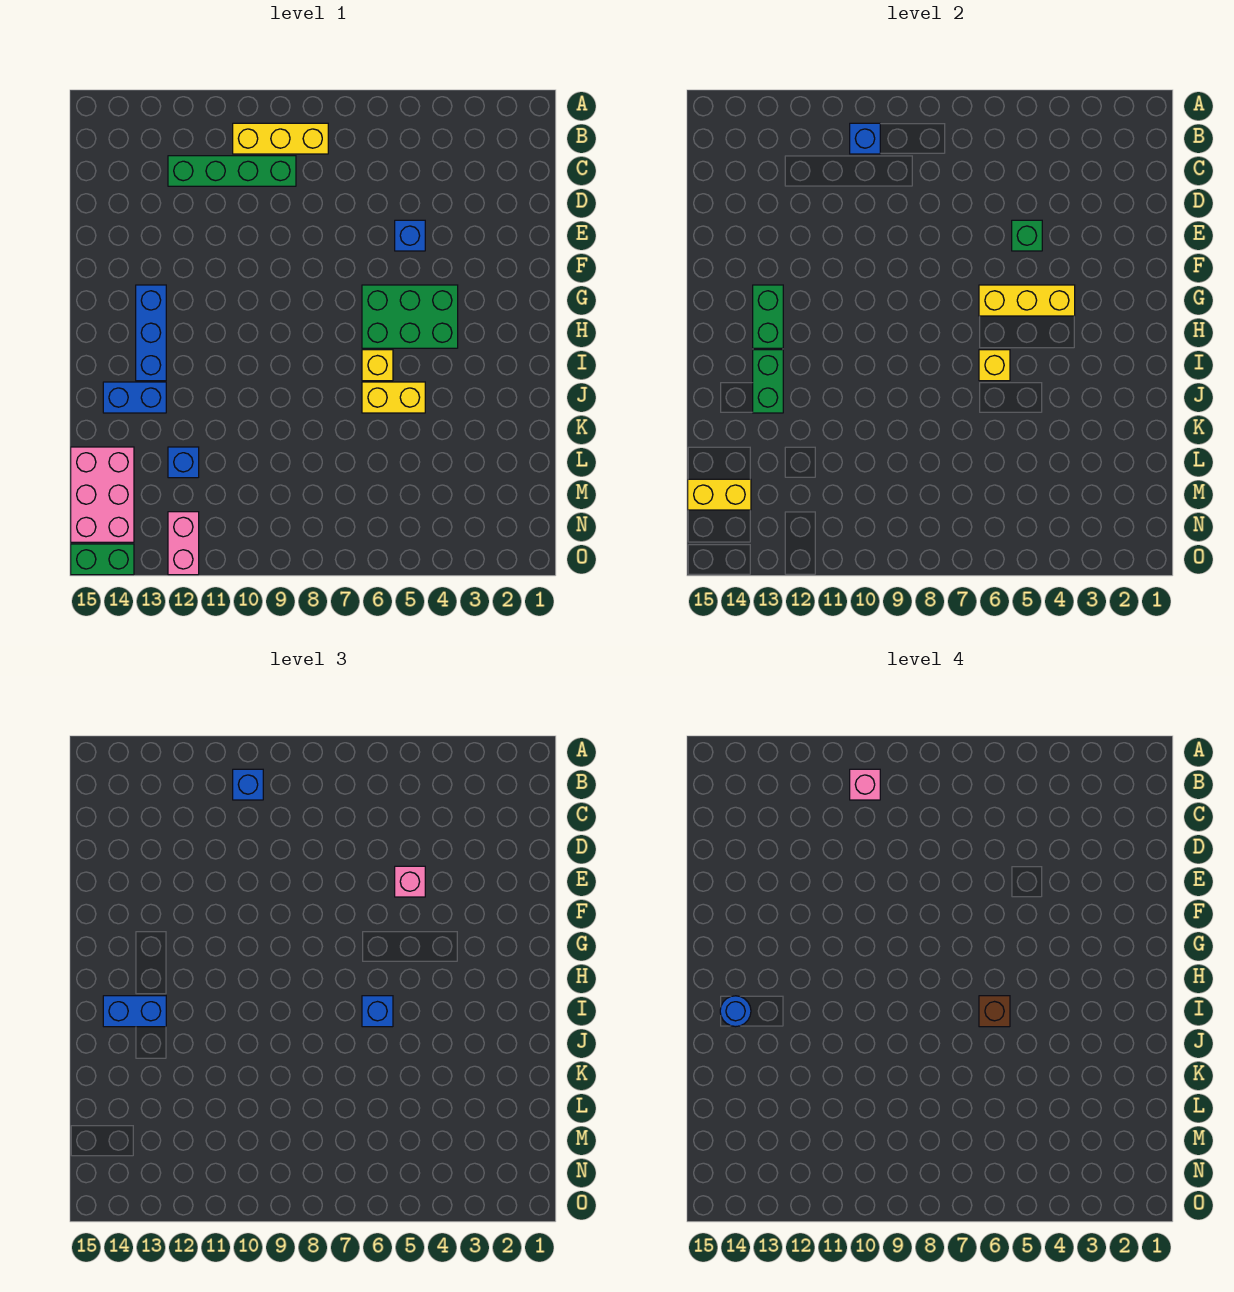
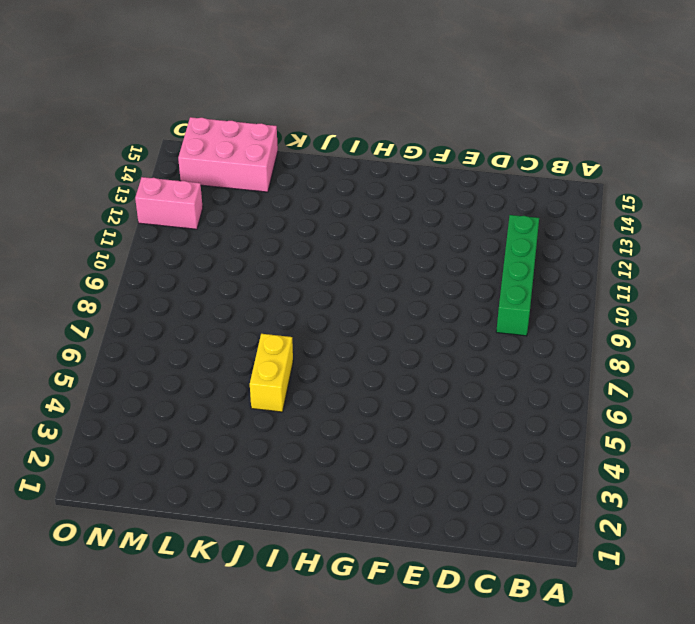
none -> yellow brick B8:B10 level 1
none -> blue brick E5 level 1
none -> green brick G4:H6 level 1

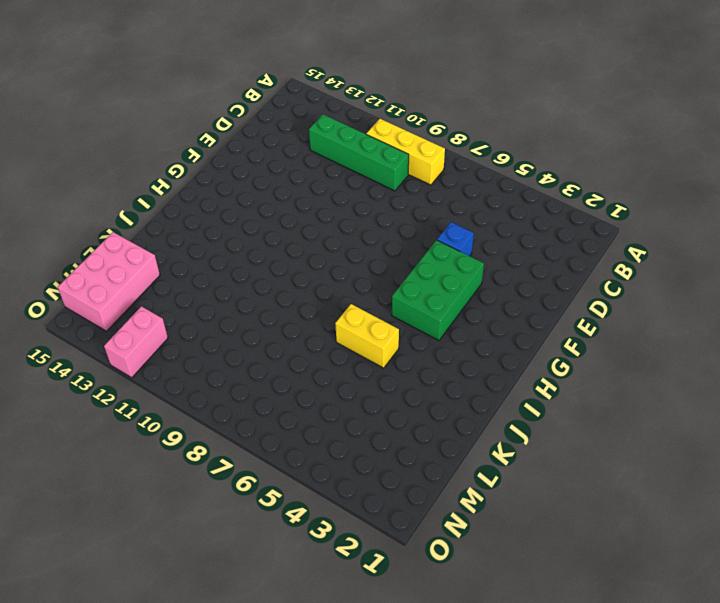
green brick F4:H5 level 1 -> green brick G4:H6 level 1
none -> blue brick G13:I13 level 1
none -> yellow brick I6 level 1
none -> blue brick J13:J14 level 1

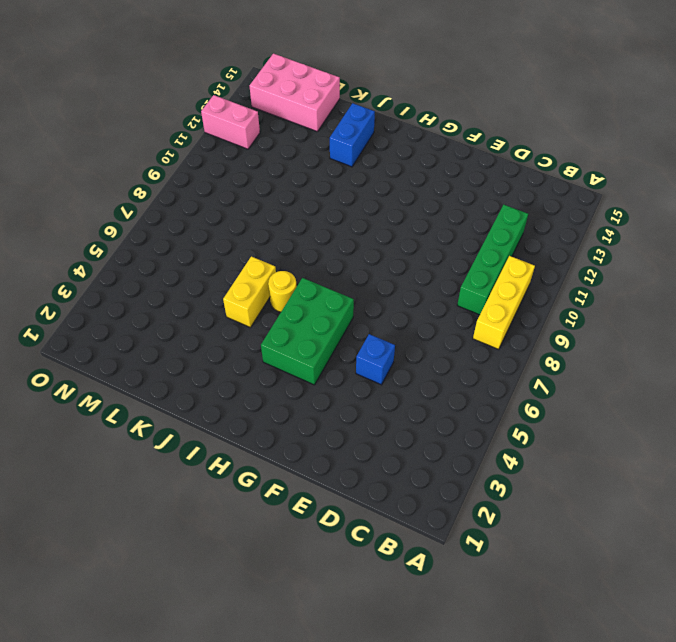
yellow round brick I6 level 1 -> yellow brick I6 level 1
none -> blue brick G13:I13 level 1
none -> blue brick L12 level 1
none -> green brick O14:O15 level 1

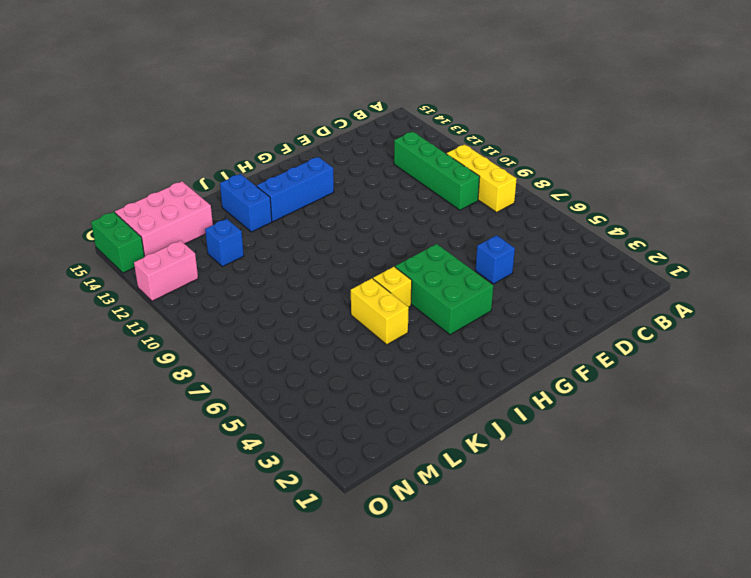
none -> blue brick B10 level 2
none -> green brick E5 level 2
none -> yellow brick G4:G6 level 2

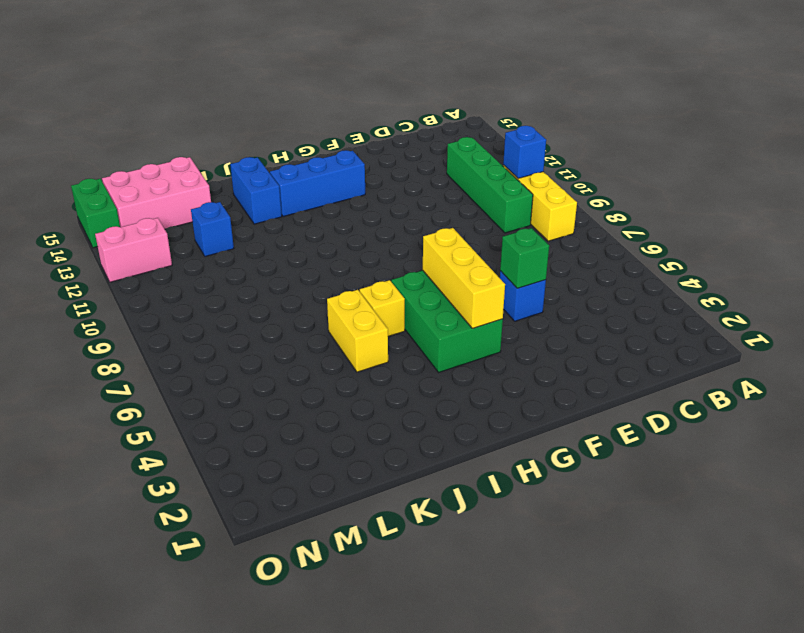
none -> green brick G13:H13 level 2
none -> yellow brick I6 level 2
none -> green brick I13:J13 level 2

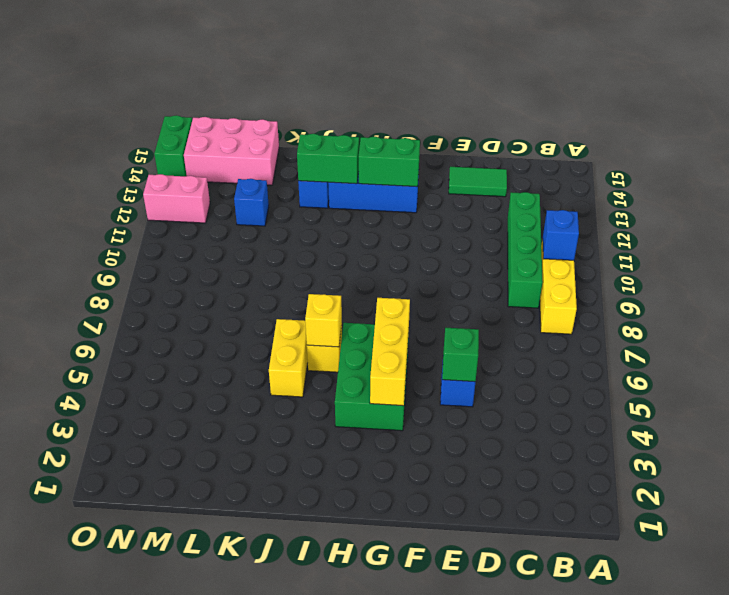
green tile D14:E14 level 1 -> none
none -> yellow brick M14:M15 level 2
none -> blue brick B10 level 3
none -> pink brick E5 level 3

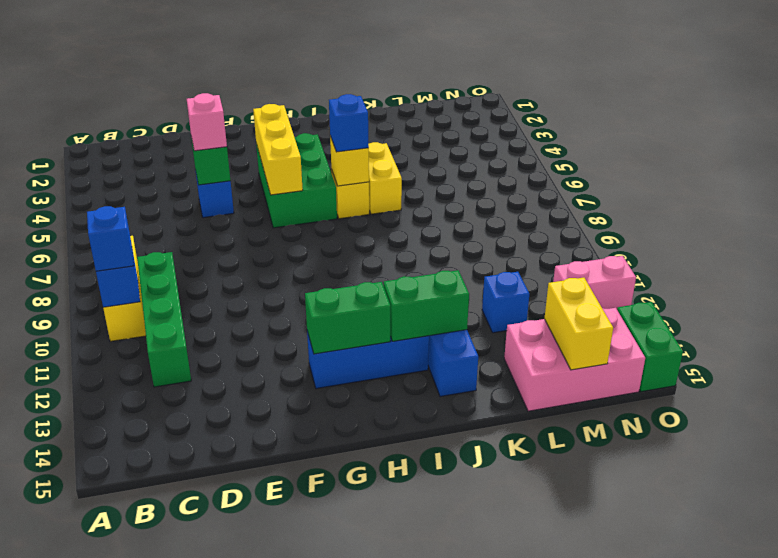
none -> blue brick I13:I14 level 3
none -> pink brick B10 level 4
none -> brown brick I6 level 4

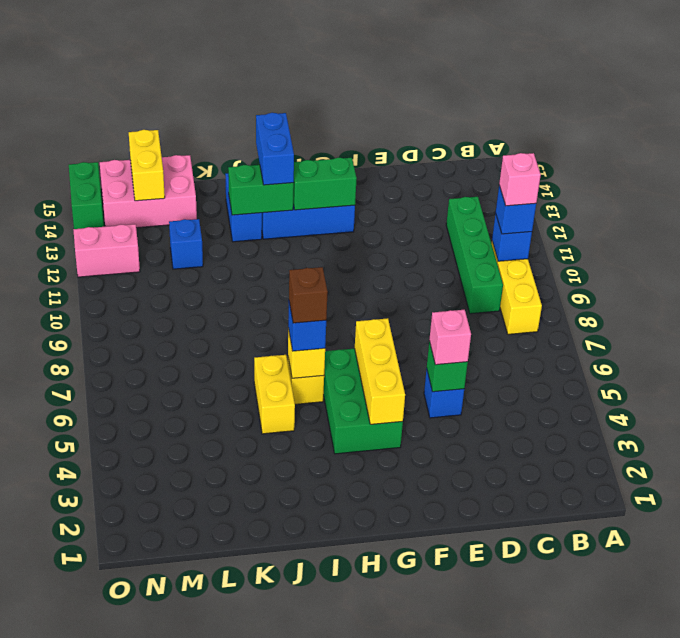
none -> blue round brick I14 level 4

